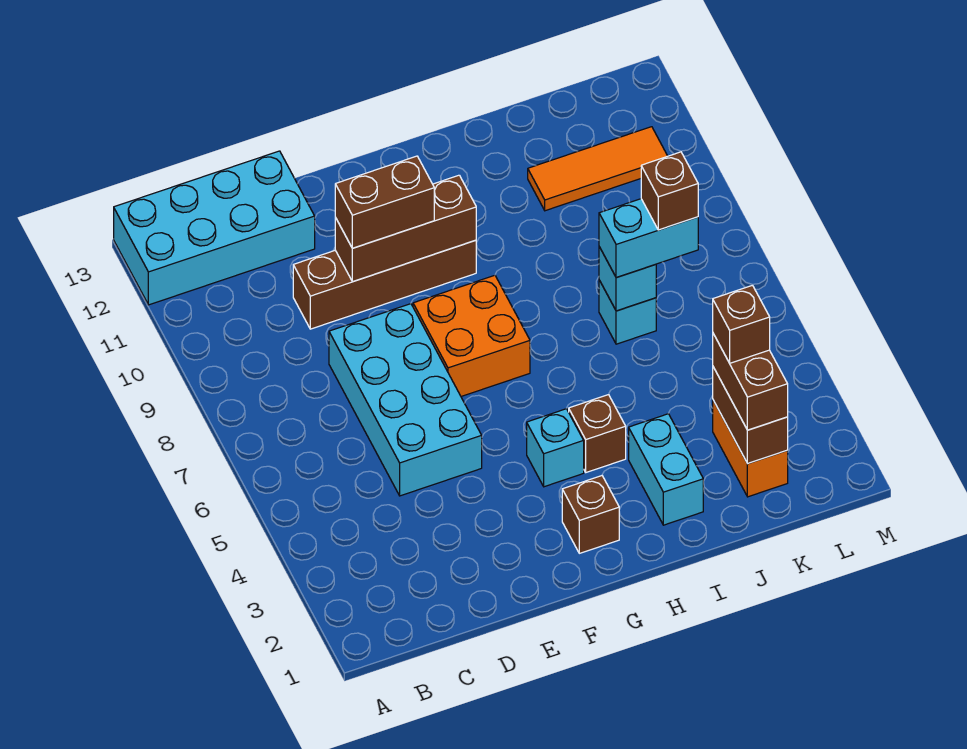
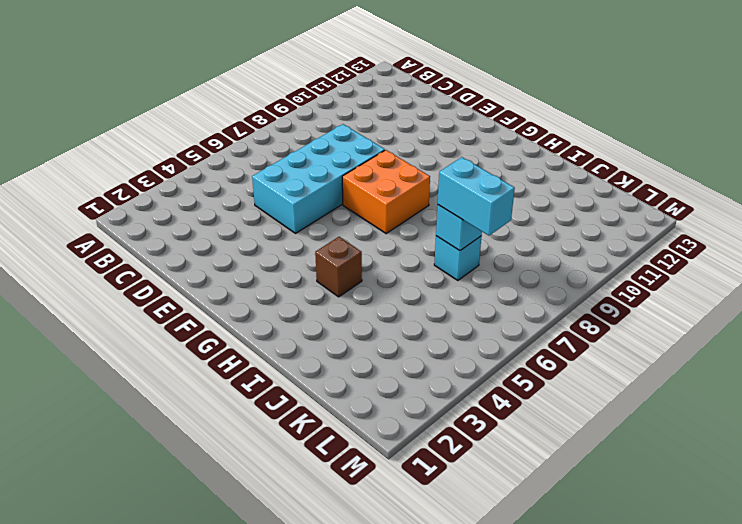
none -> cyan brick A12:D13 level 1
none -> brown brick D10:G10 level 1
none -> brown brick G2 level 1

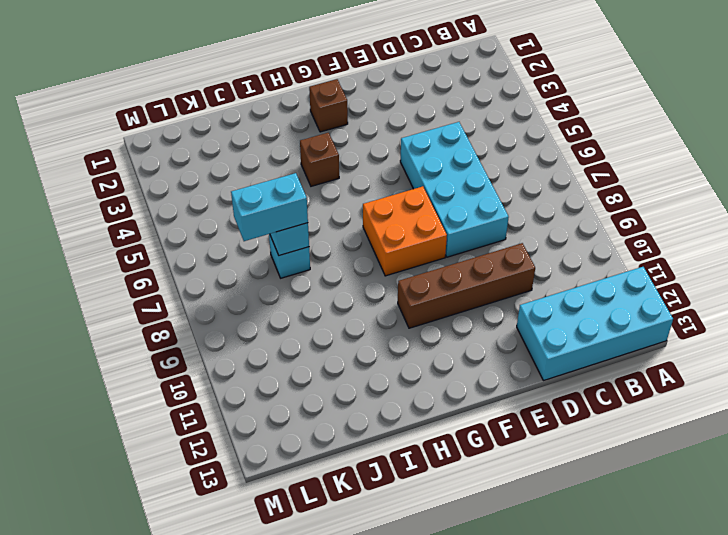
none -> cyan brick G4 level 1
none -> cyan brick I2:I3 level 1
none -> orange tile J11:L11 level 1

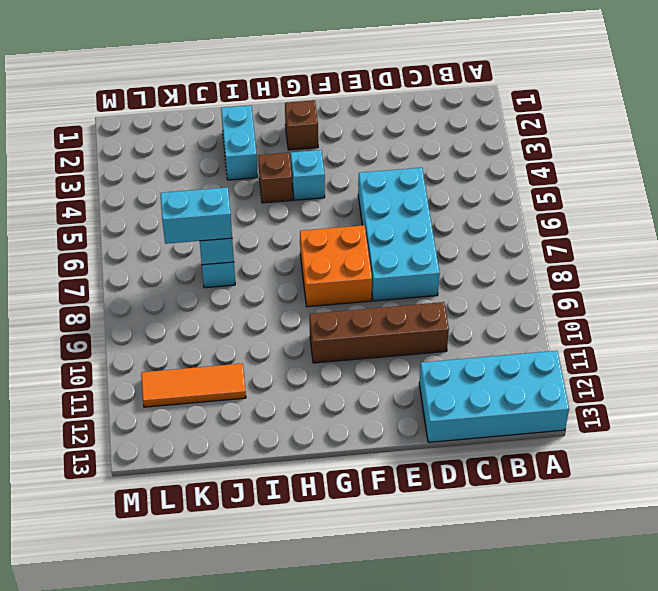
none -> orange brick K2:K3 level 1
none -> brown brick E10:G10 level 2
none -> brown brick K2:K3 level 2

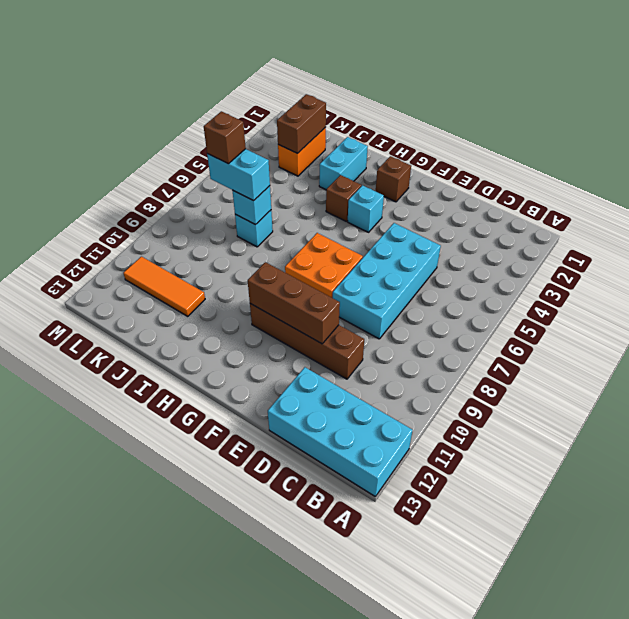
none -> brown brick E10:F10 level 3
none -> brown brick K2:K3 level 3
none -> brown brick K3 level 4

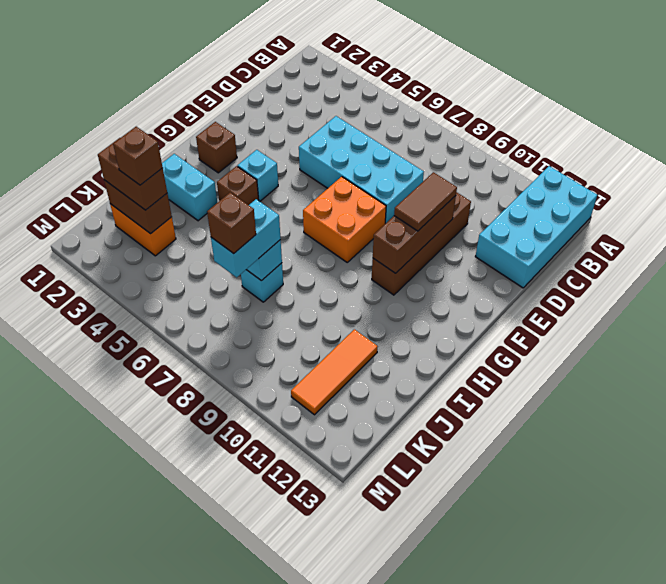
brown tile E10:F10 level 3 -> brown brick E10:F10 level 3

